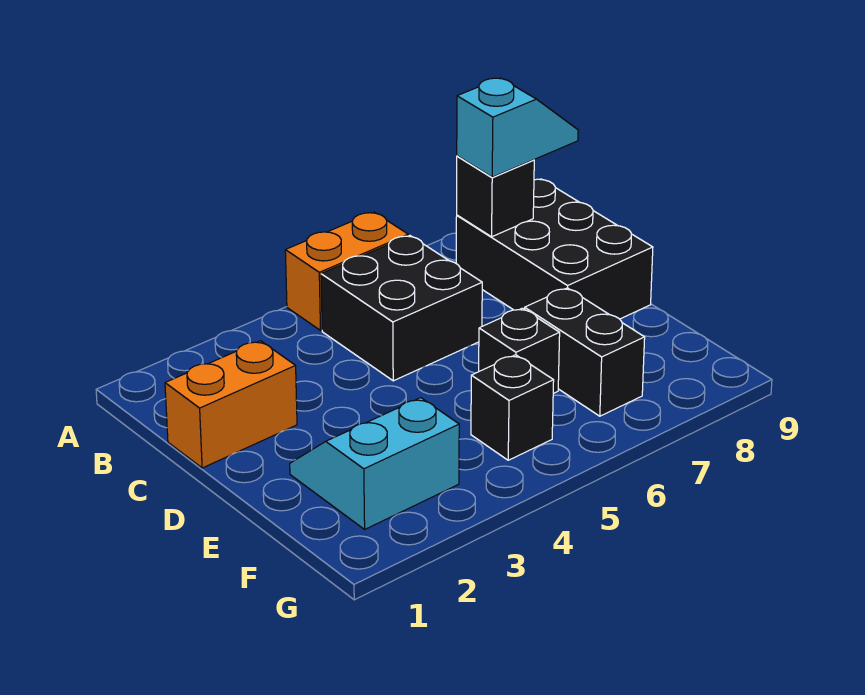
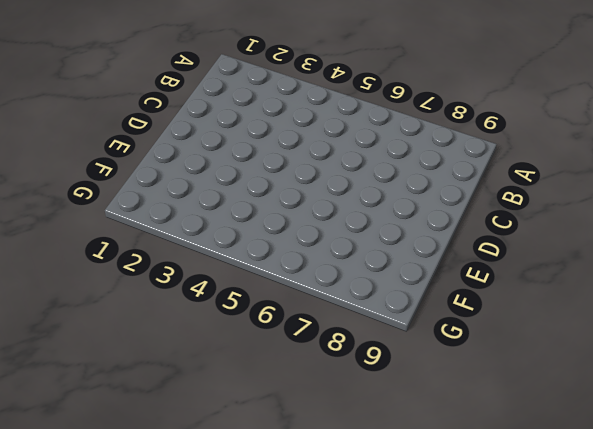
none -> orange brick A5:A6 level 1
none -> black brick B5:C6 level 1

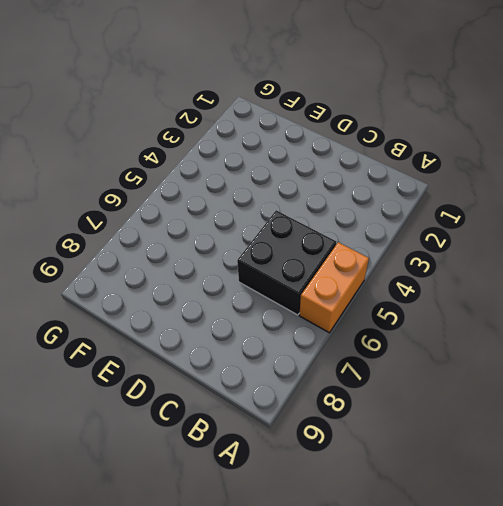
none -> black brick B8:D9 level 1
none -> orange brick C1:C2 level 1

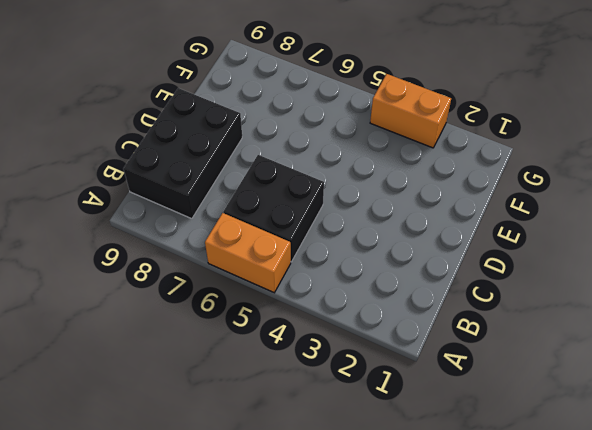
orange brick G3:G4 level 1 -> orange brick C1:C2 level 1
none -> cyan slope E2:F3 level 1 top F
none -> black brick E6 level 1

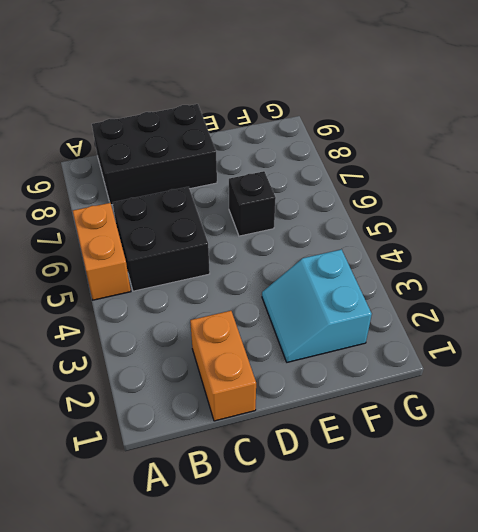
none -> black brick E7:F7 level 1
none -> black brick F5 level 1

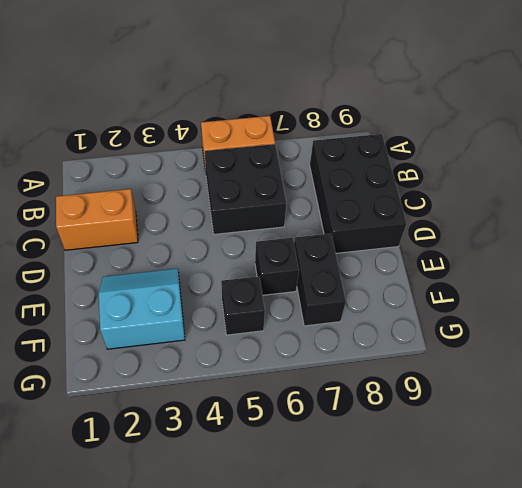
none -> black brick B8 level 2
none -> cyan slope B8:B9 level 3 top 8

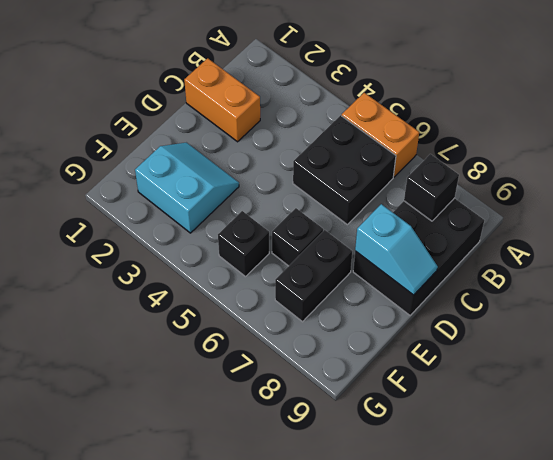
cyan slope D8:D9 level 2 top 8 -> cyan slope B8:B9 level 3 top 8

